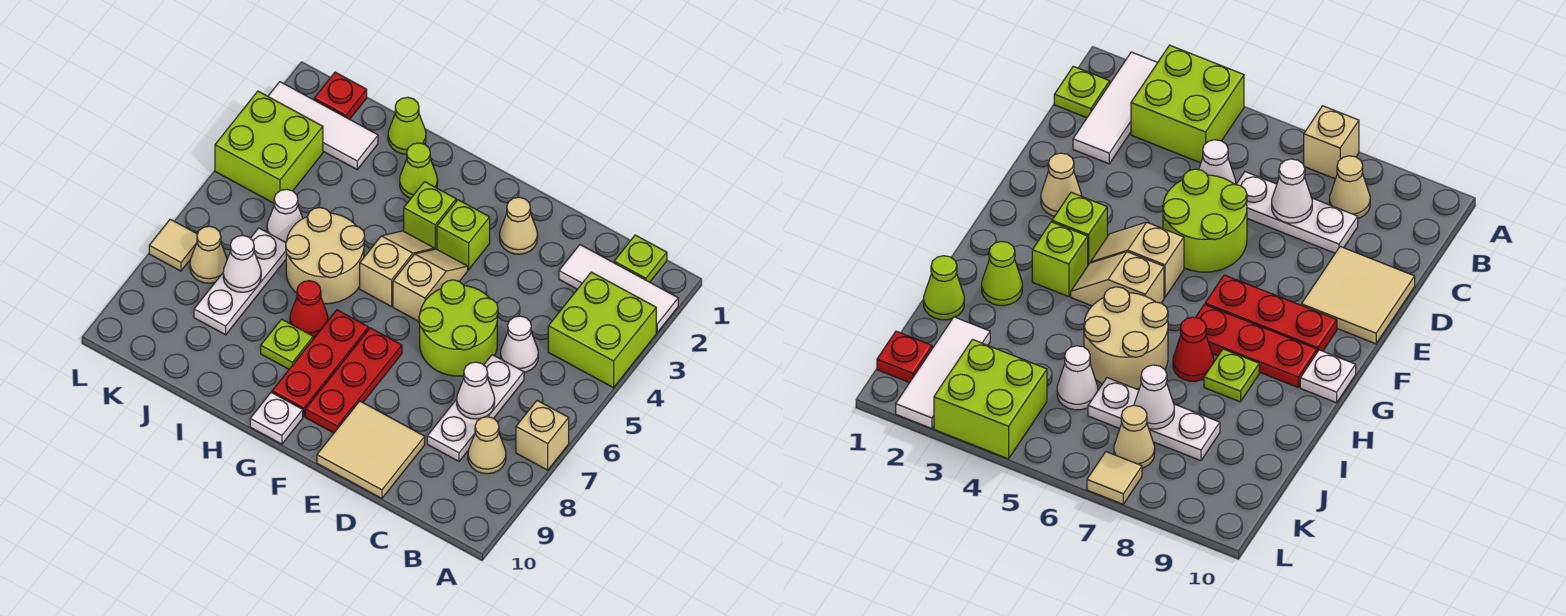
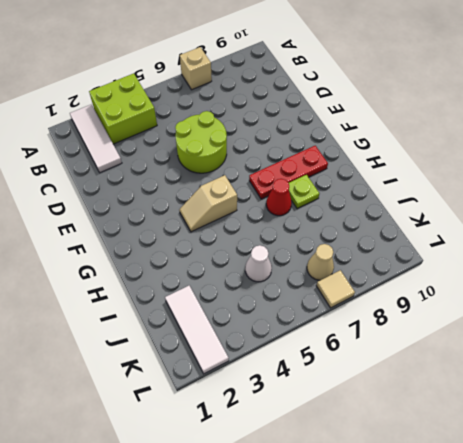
none -> lime plate B1 level 1
none -> tan cone B8 level 1
none -> white cone C5 level 1
none -> white plate C6:C8 level 1

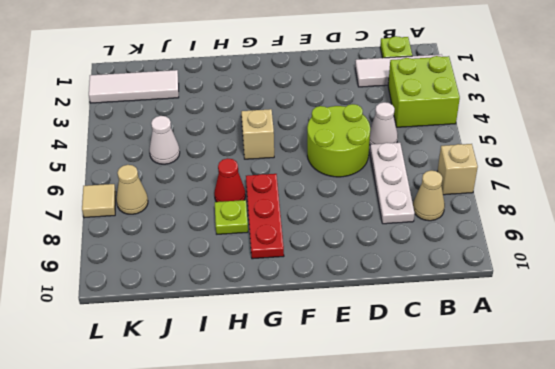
none -> tan tile D9:E10 level 1
none -> tan cone E2 level 1
none -> lime brick F3 level 1
none -> tan slope F4:F5 level 1 top 5

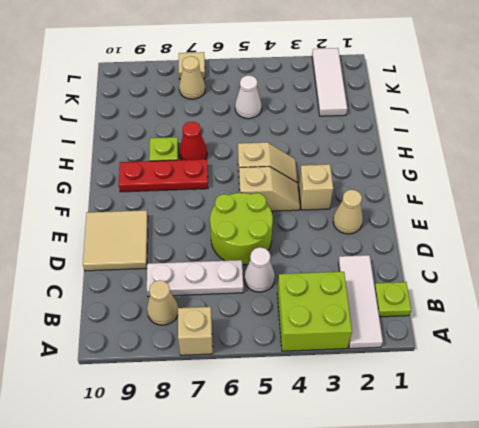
tan brick F3 level 1 -> lime brick F3 level 1
none -> red plate F7:F9 level 1
none -> lime brick G3 level 1
none -> white plate G10 level 1
none -> lime cone H2 level 1

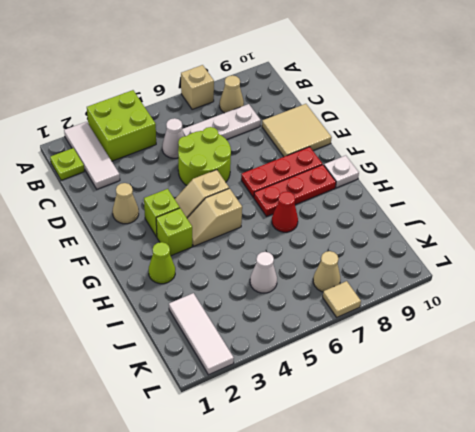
none -> tan round brick H5:I6 level 1
none -> lime plate H8 level 1
none -> lime cone I1 level 1
none -> white plate J6:J8 level 1

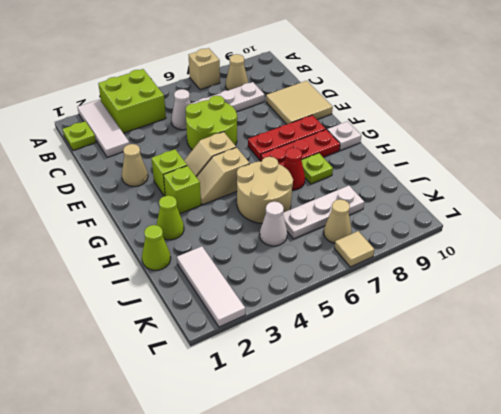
none -> red plate K1 level 1
none -> lime brick K3:L4 level 1
none -> white cone C7 level 2
none -> white cone J7 level 2

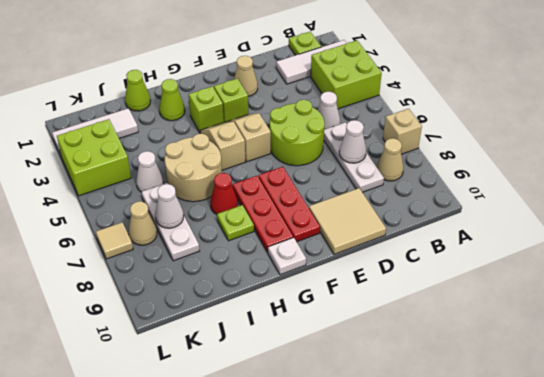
none -> red plate K1 level 1

